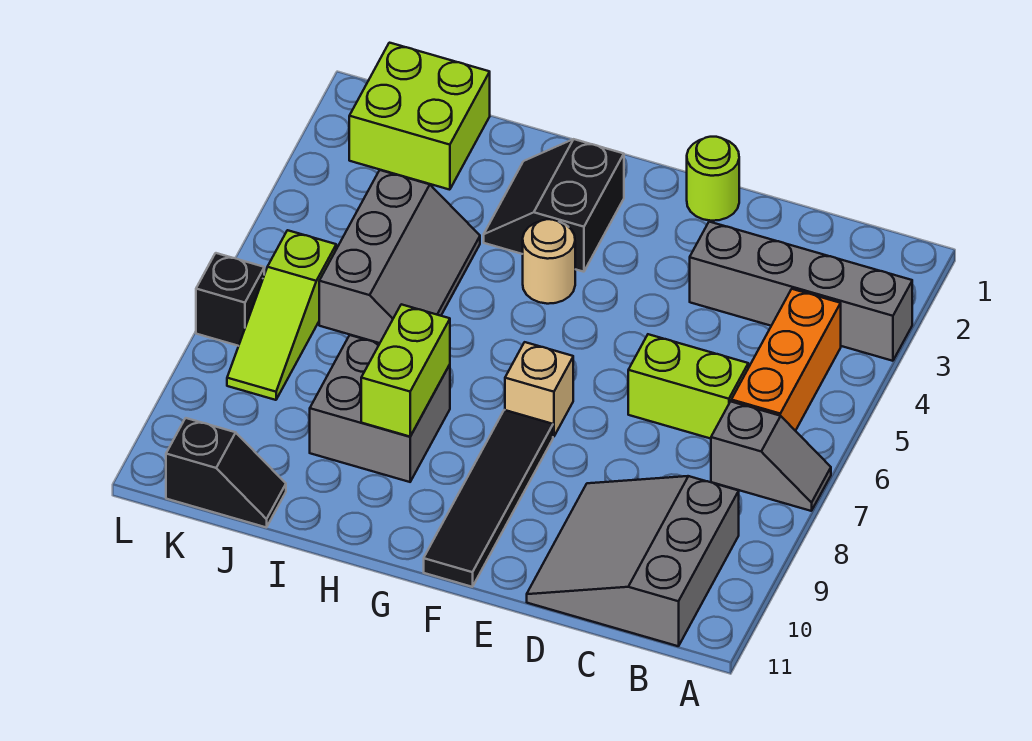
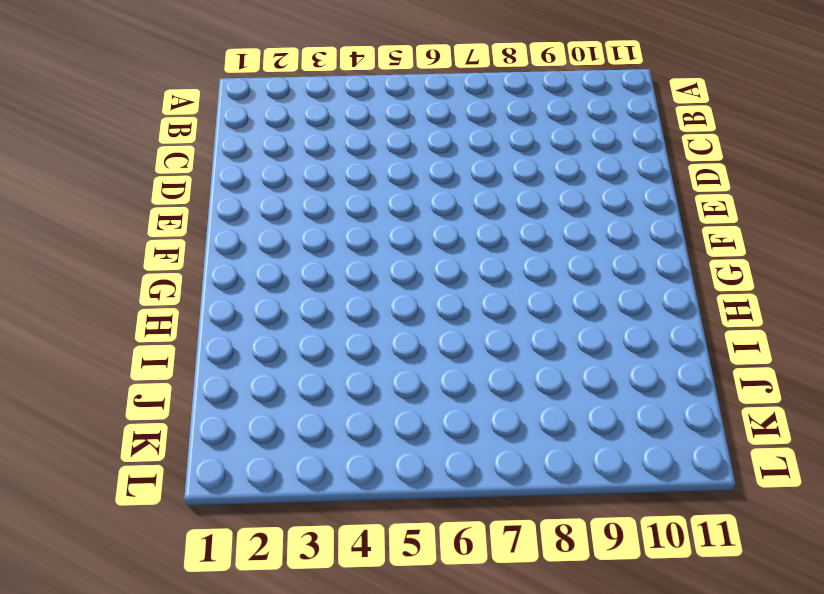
none -> grey brick A3:D3 level 1
none -> grey slope A7:B7 level 1 top B
none -> orange brick B4:B6 level 1

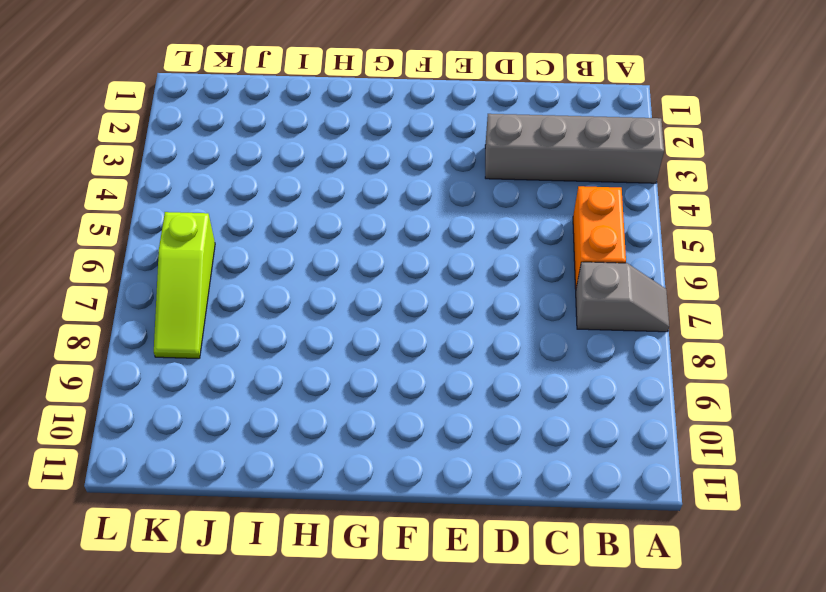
orange brick B5:B6 level 1 -> orange brick B4:B6 level 1
none -> grey slope B9:D11 level 1 top B
none -> lime brick C6:D6 level 1
none -> lime round brick E1 level 1

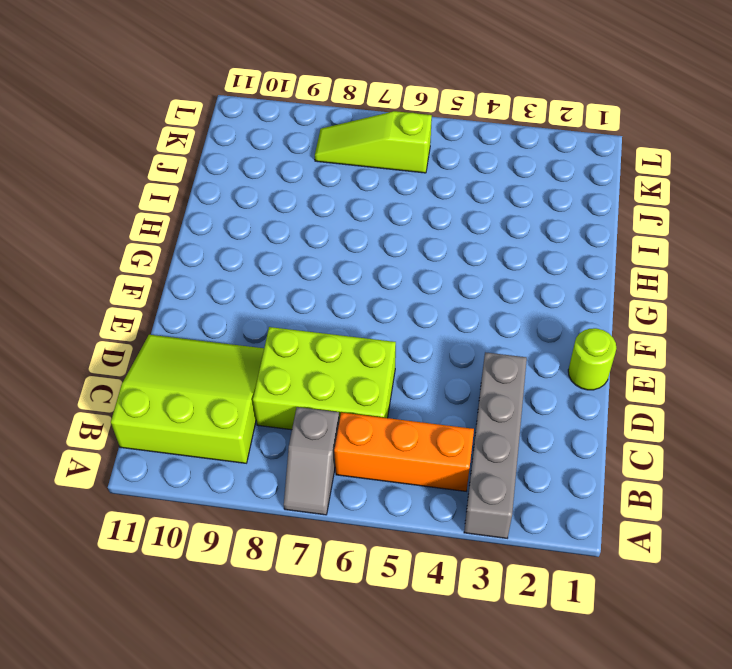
lime slope B9:D11 level 1 top B -> grey slope B9:D11 level 1 top B
lime brick C6:D8 level 1 -> lime brick C6:D6 level 1
none -> tan brick F7 level 1
none -> black tile F8:F11 level 1
none -> black slope G2:H3 level 1 top G

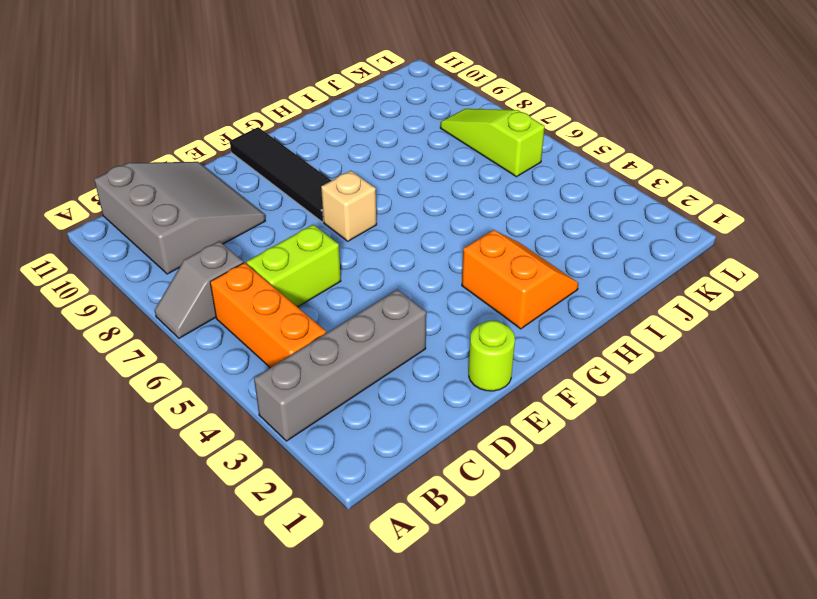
orange slope G2:H3 level 1 top G -> black slope G2:H3 level 1 top G
none -> tan round brick G4 level 1
none -> grey brick H8:I9 level 1
none -> grey slope I4:J6 level 1 top J

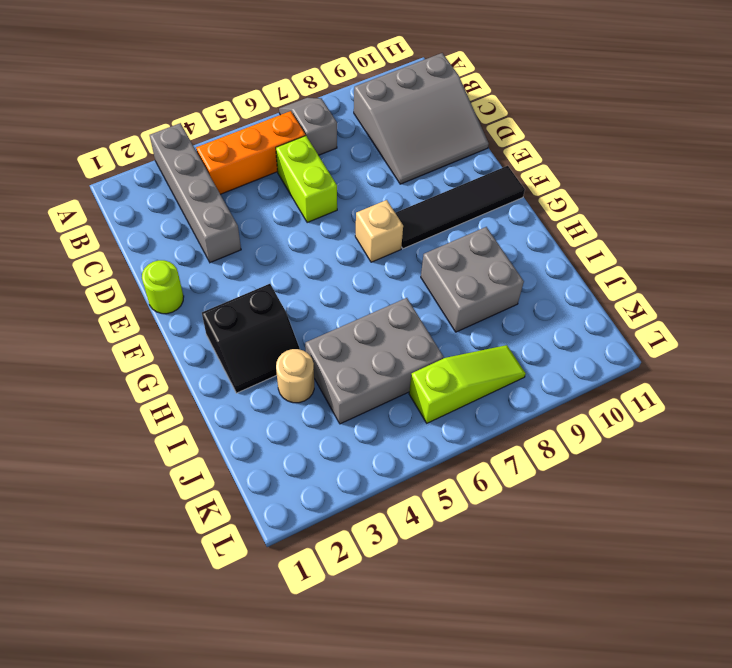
tan round brick I3 level 1 -> tan round brick G4 level 1
grey brick I4:J6 level 1 -> grey slope I4:J6 level 1 top J
none -> lime brick J1:K2 level 1
none -> black slope J11:K11 level 1 top K
none -> black brick L7 level 1

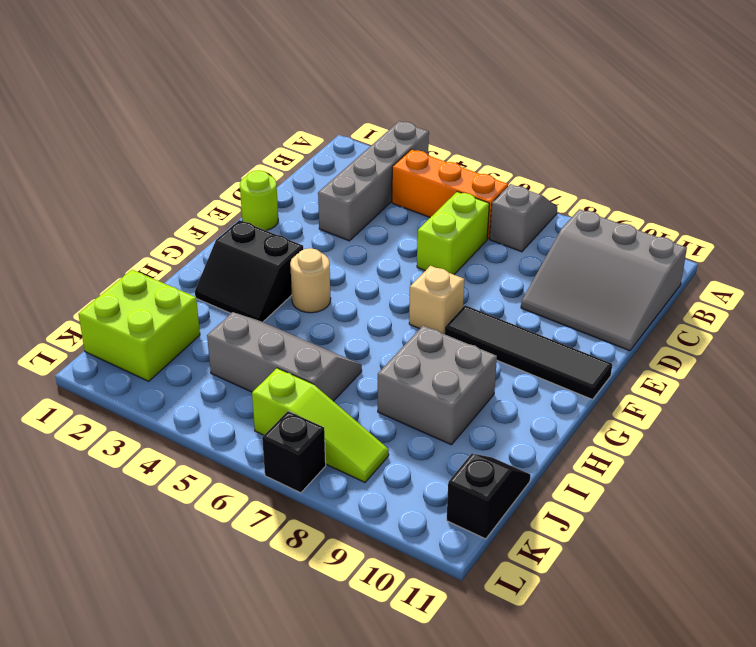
none -> lime brick H8:H9 level 2

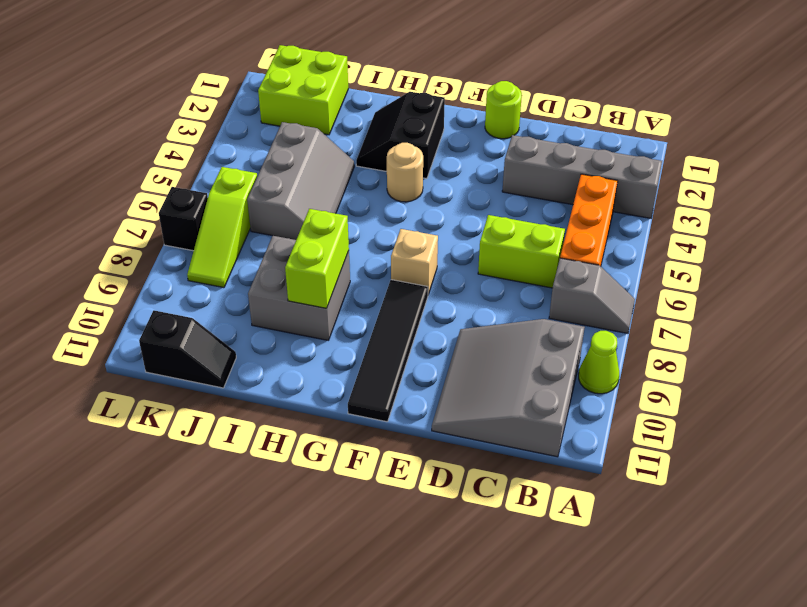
lime cone A9 level 1 -> none

